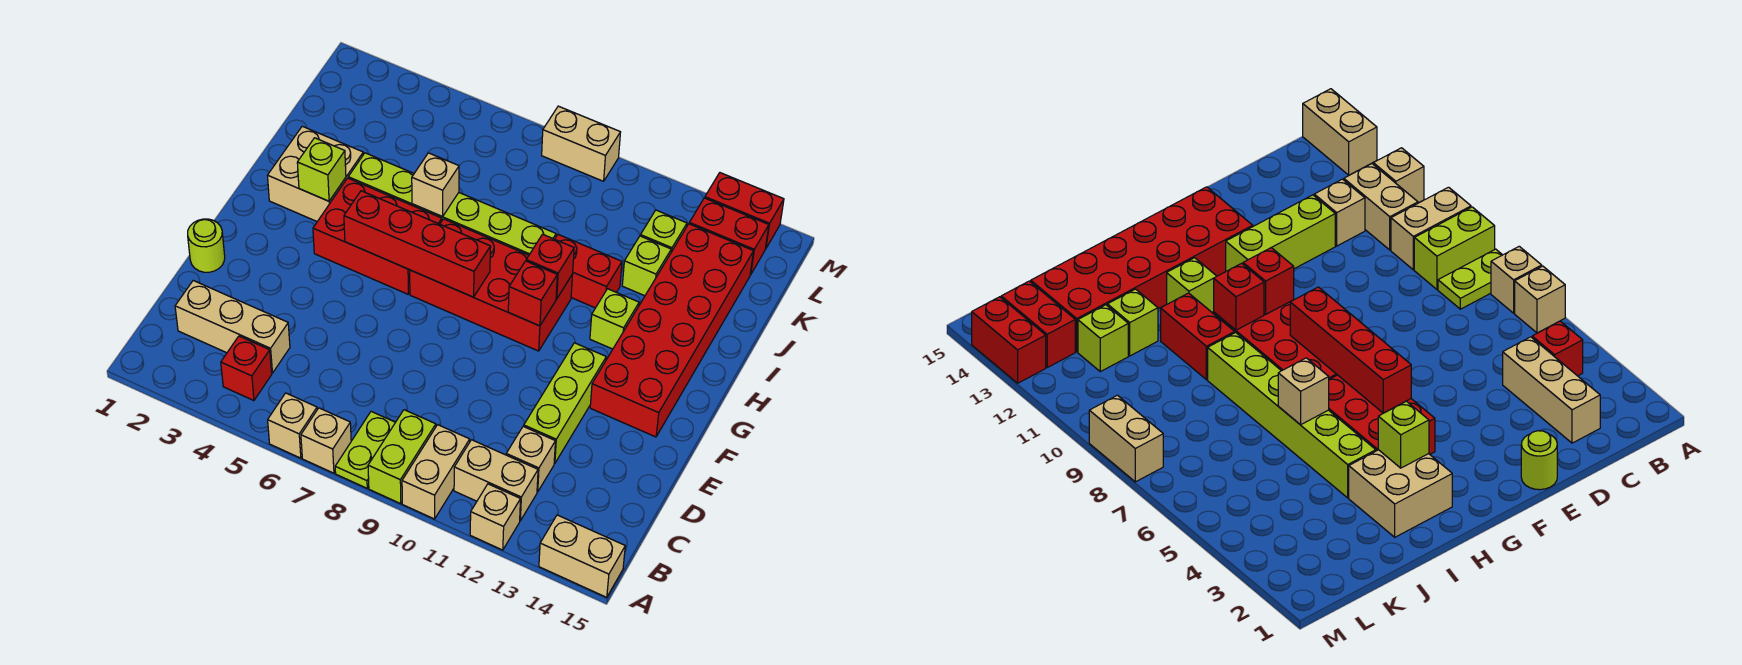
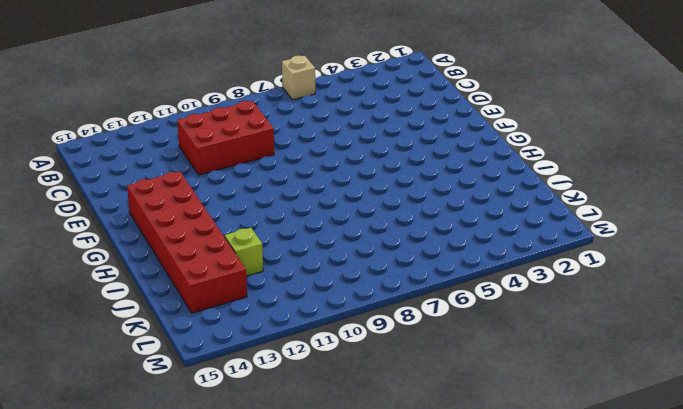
red brick C9:D11 level 1 -> red brick G4:H6 level 1
none -> tan brick A7 level 1
none -> lime plate A8:B8 level 1
none -> lime brick A9:B9 level 1
none -> tan brick A10:B10 level 1

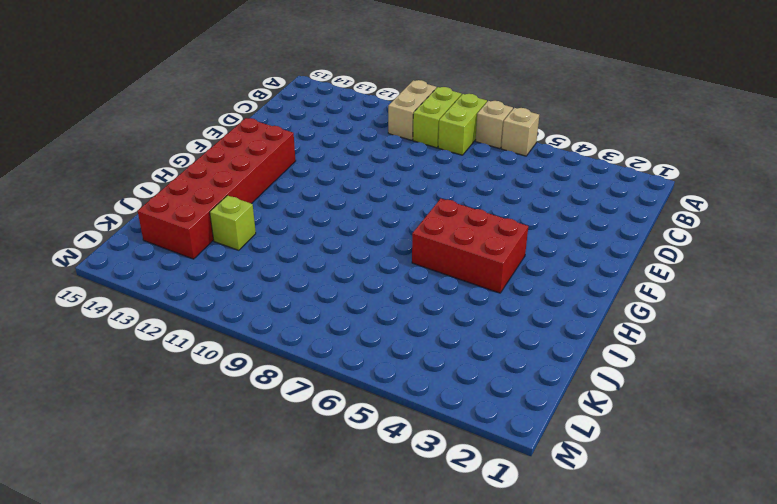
lime brick A8:B8 level 1 -> lime plate A8:B8 level 1
none -> tan brick A12 level 1
none -> tan brick A14:A15 level 1
none -> red brick B4 level 1
none -> tan brick B11:B12 level 1

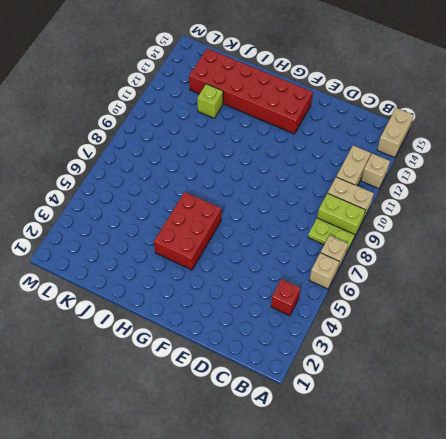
none -> tan brick C2:C4 level 1
none -> tan brick C12 level 1
none -> lime brick D12:F12 level 1
none -> lime round brick E1 level 1

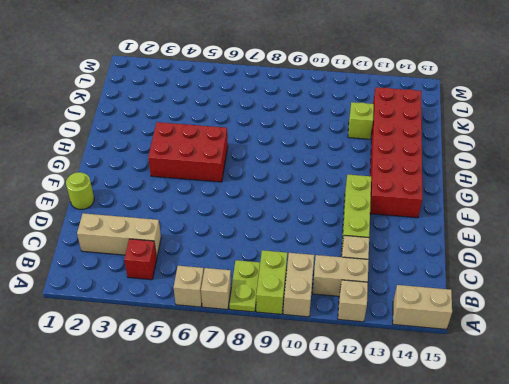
none -> red brick G7:H10 level 1
none -> tan brick H2:I3 level 1
none -> lime brick H12 level 1
none -> lime brick I4:I9 level 1

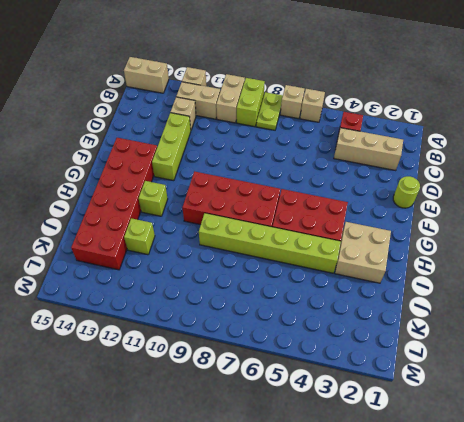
none -> red brick I10:I11 level 1
none -> lime brick K12 level 1
none -> red brick L13:L14 level 1
none -> tan brick M8:M9 level 1

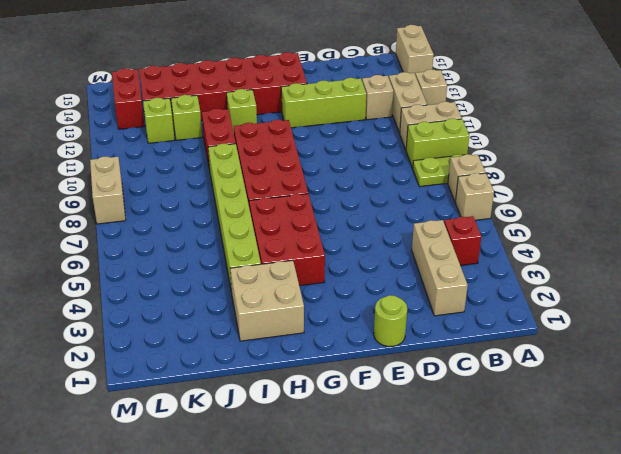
none -> red brick M13:M14 level 1
none -> red brick G5:G8 level 2
none -> red brick G10 level 2
none -> lime brick H3 level 2

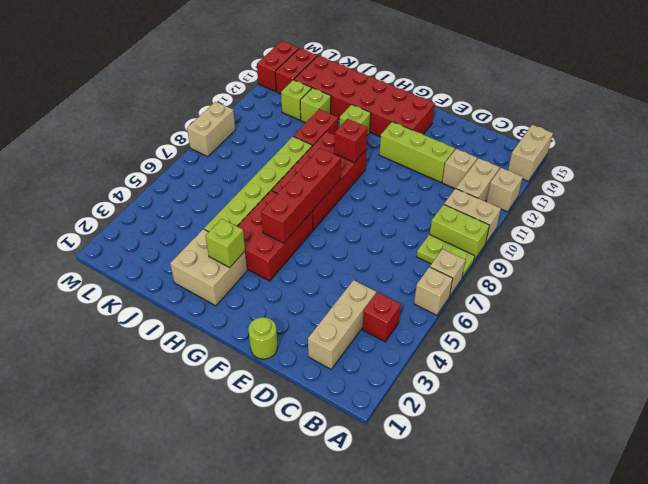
none -> red brick H10 level 2
none -> tan brick I6 level 2

